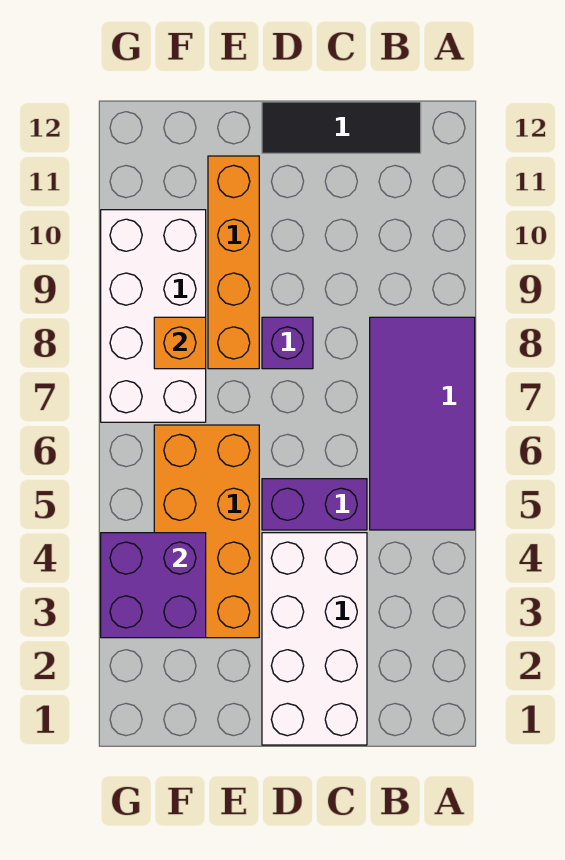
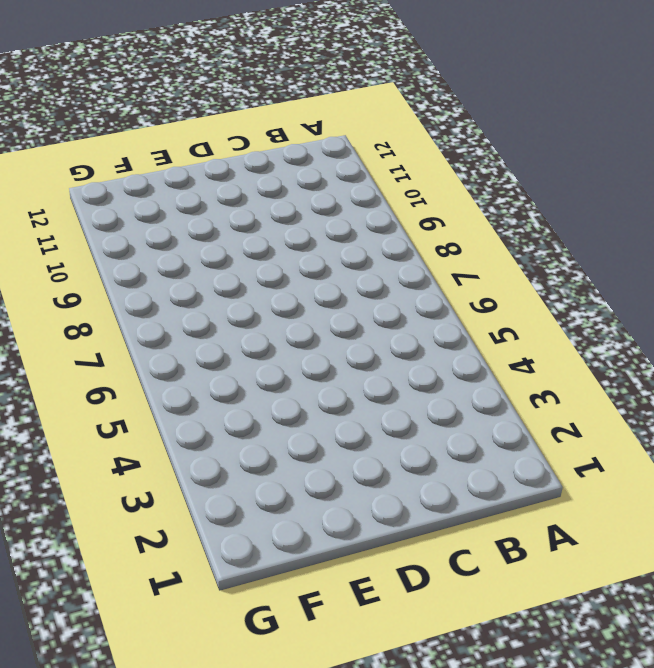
none -> purple tile A5:B8 level 1
none -> black tile B12:D12 level 1

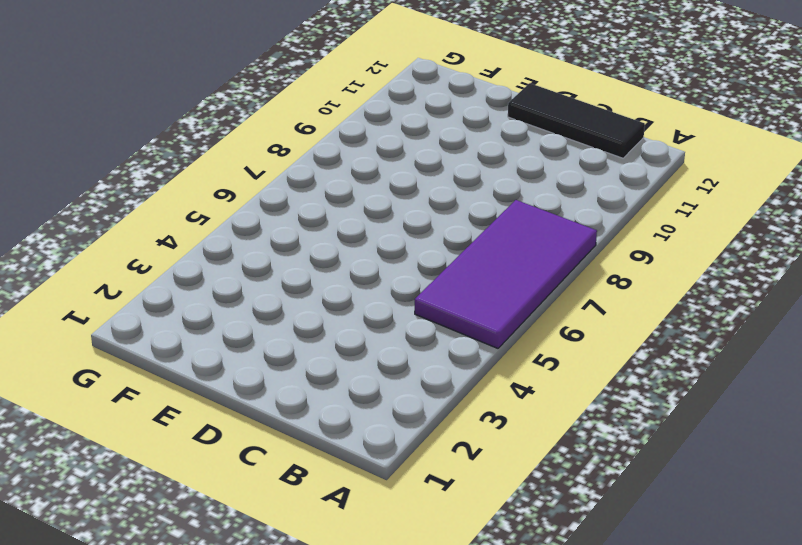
none -> white brick C1:D4 level 1
none -> purple brick C5:D5 level 1

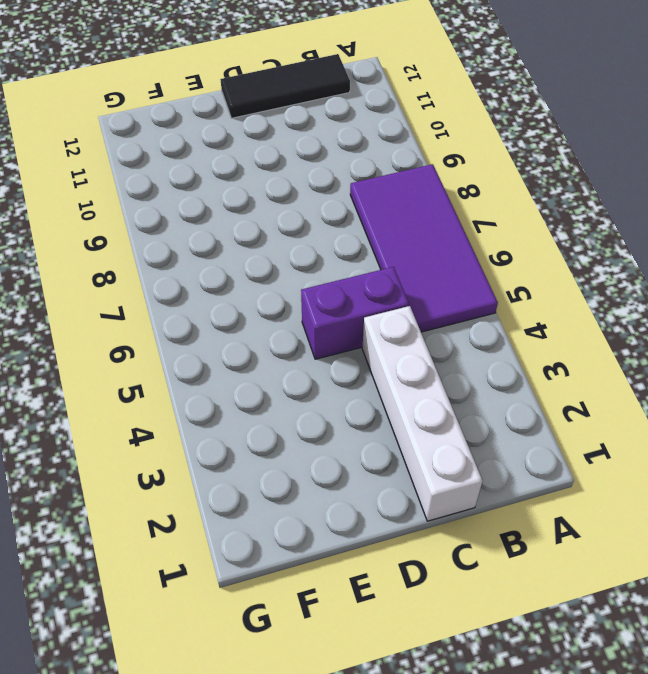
white brick C1:C4 level 1 -> white brick C1:D4 level 1
none -> purple brick D8 level 1
none -> orange brick E3:F6 level 1

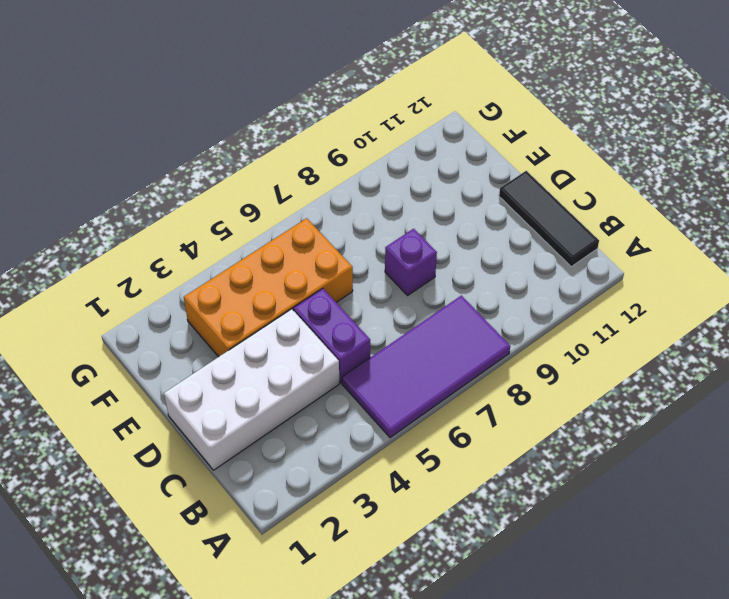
none -> orange brick E8:E11 level 1
none -> white brick F7:G10 level 1

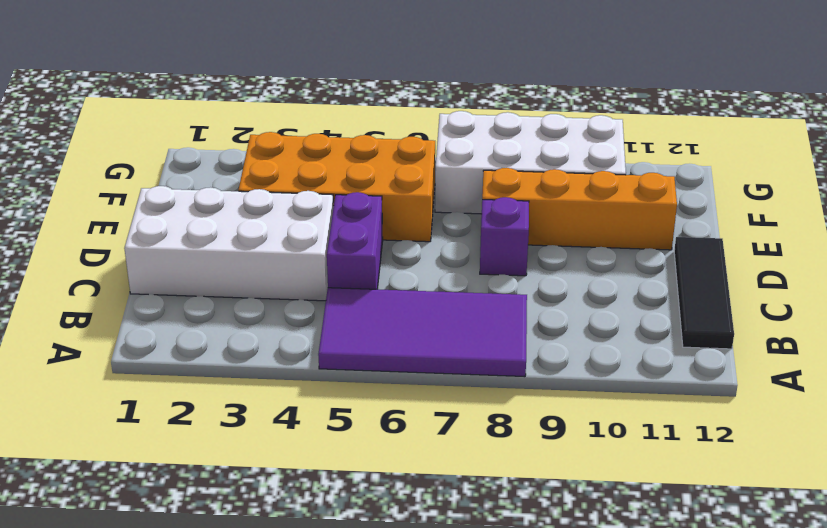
none -> purple brick F3:G4 level 2
none -> orange brick F8 level 2

